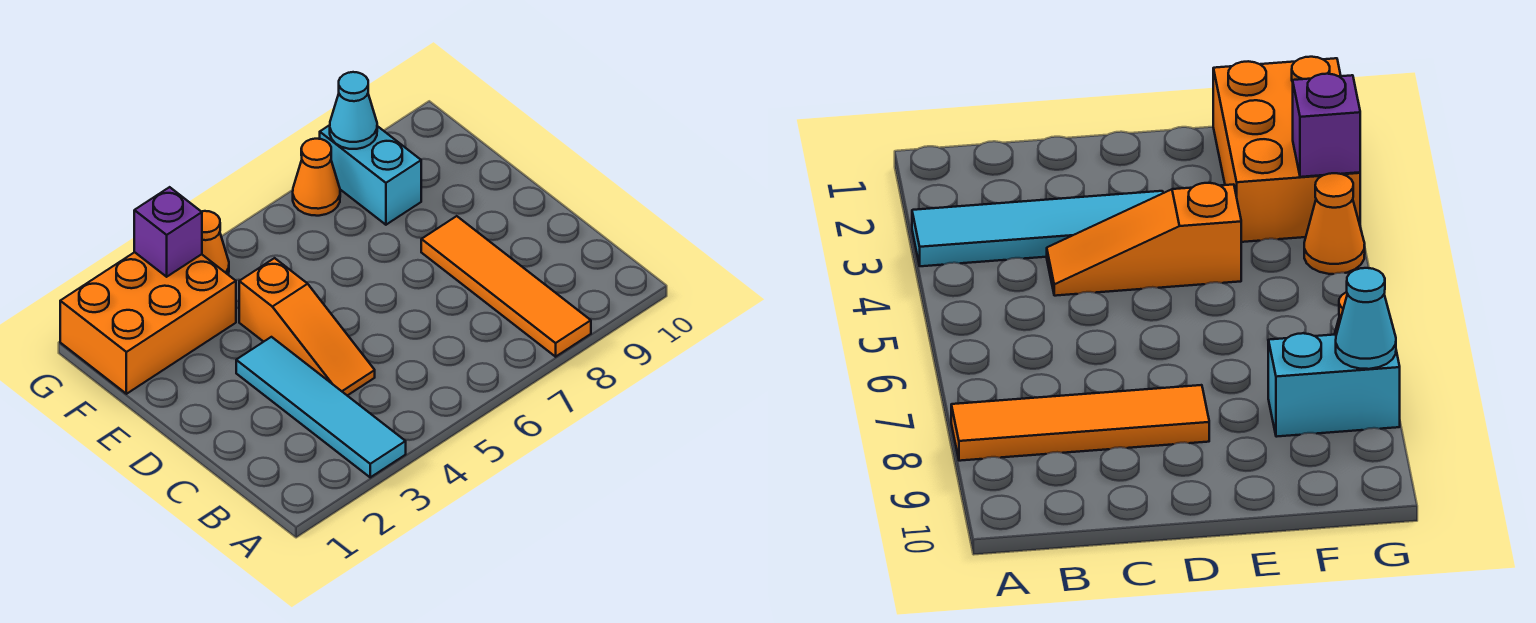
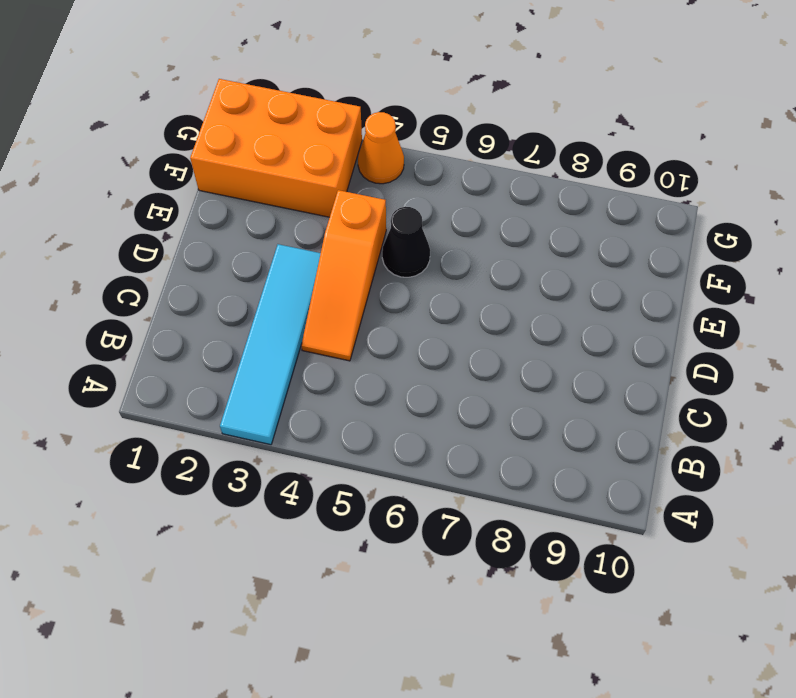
black cone E5 level 1 -> none
none -> orange tile A8:D8 level 1
none -> cyan brick F8:G8 level 1

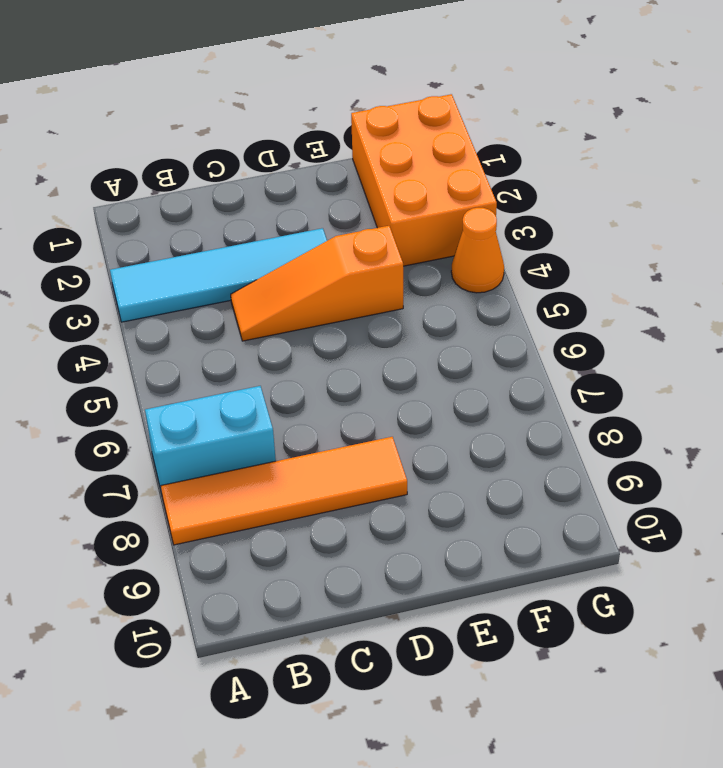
cyan brick A7:B7 level 1 -> cyan brick F8:G8 level 1
none -> orange cone G7 level 1
none -> purple brick G3 level 2

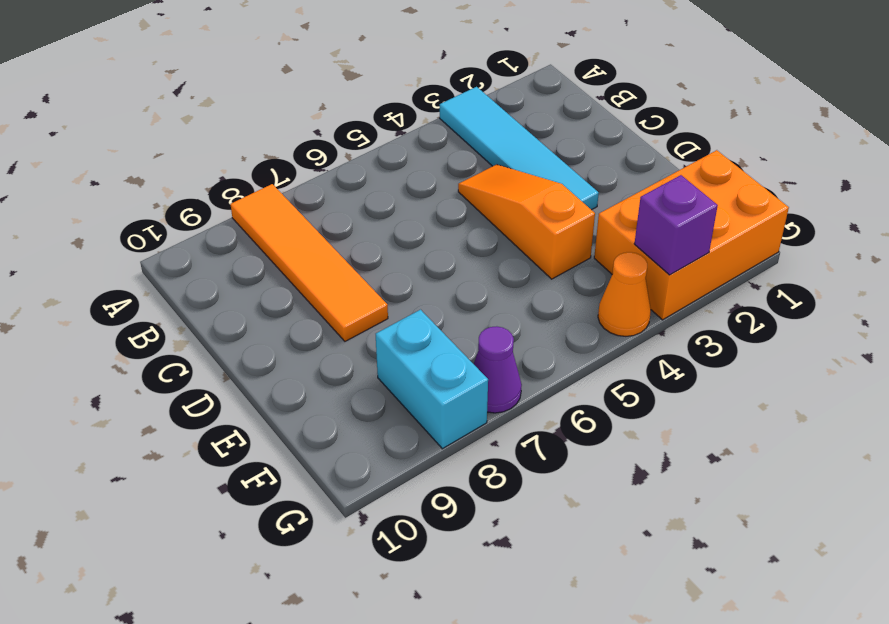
purple cone G7 level 1 -> orange cone G7 level 1
none -> cyan cone G8 level 2

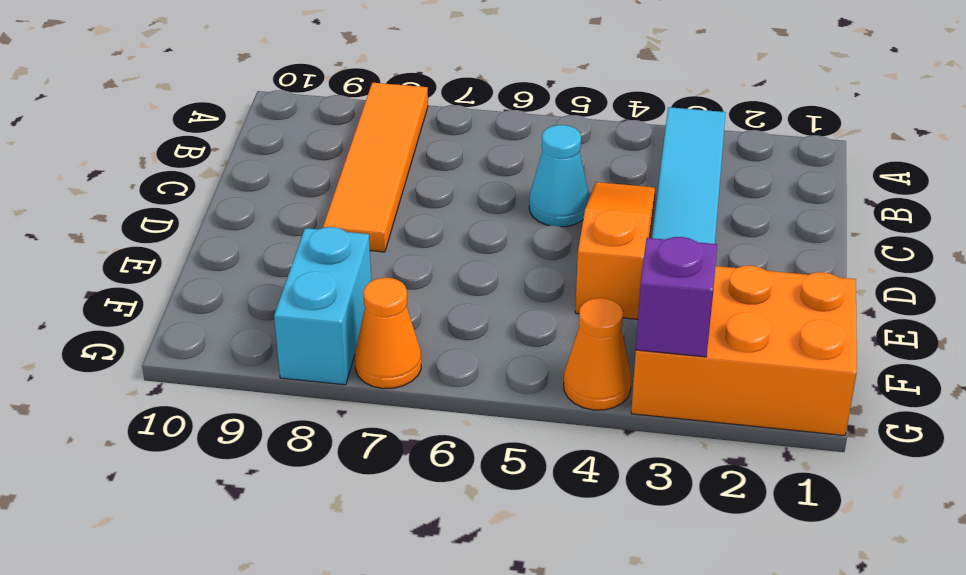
cyan cone C5 level 1 -> cyan cone G8 level 2

